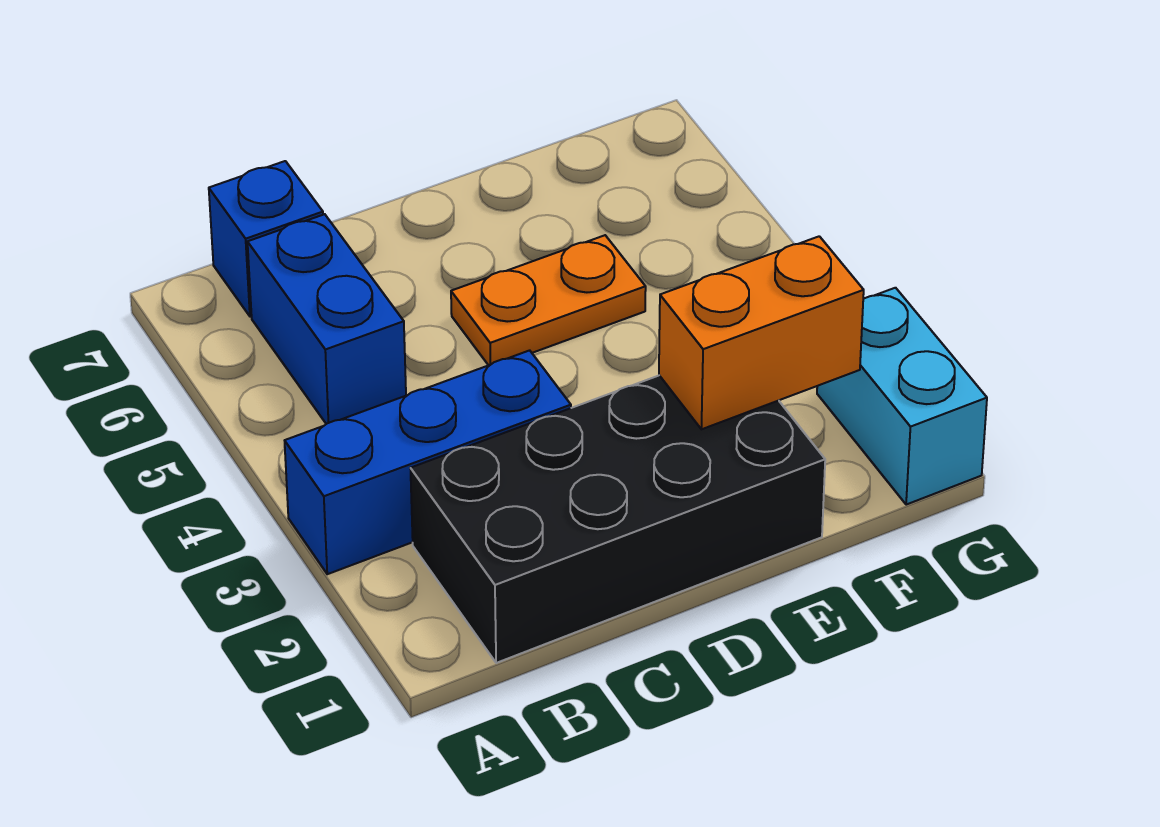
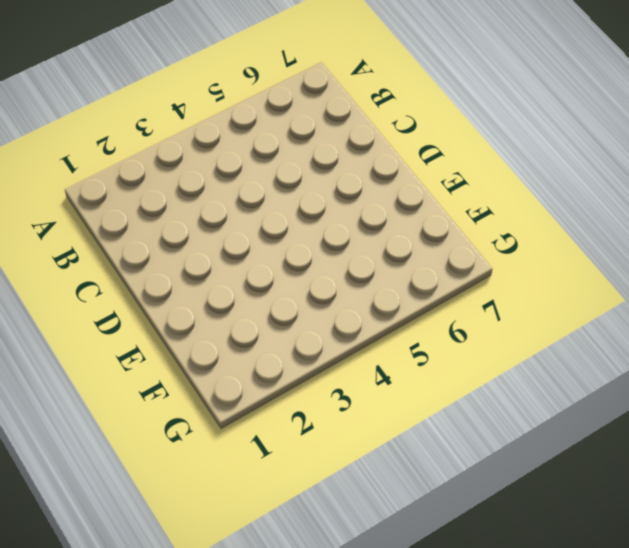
none -> blue brick A3:C3 level 1
none -> black brick B1:E2 level 1

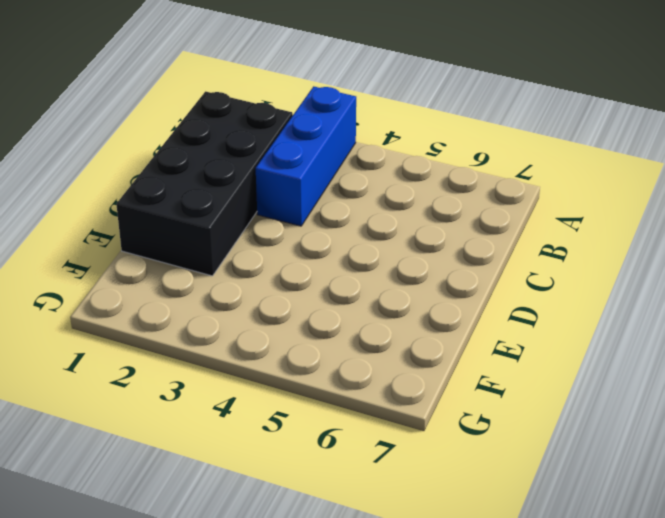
none -> blue brick B5:B6 level 1
none -> blue brick B7 level 1

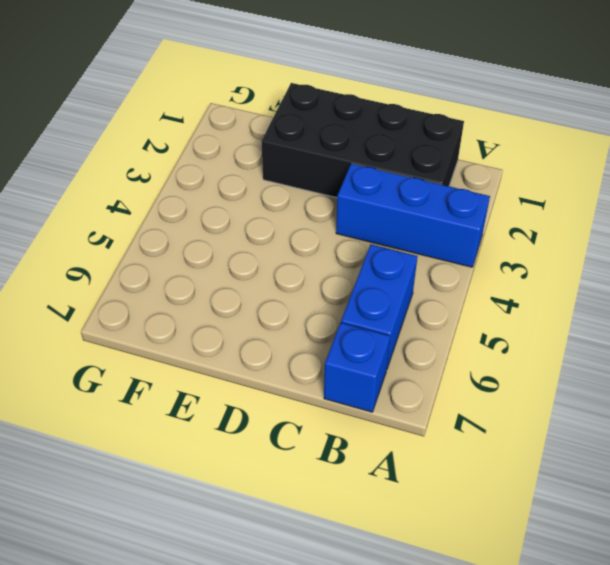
none -> orange plate D5:E5 level 1
none -> cyan brick G1:G2 level 1

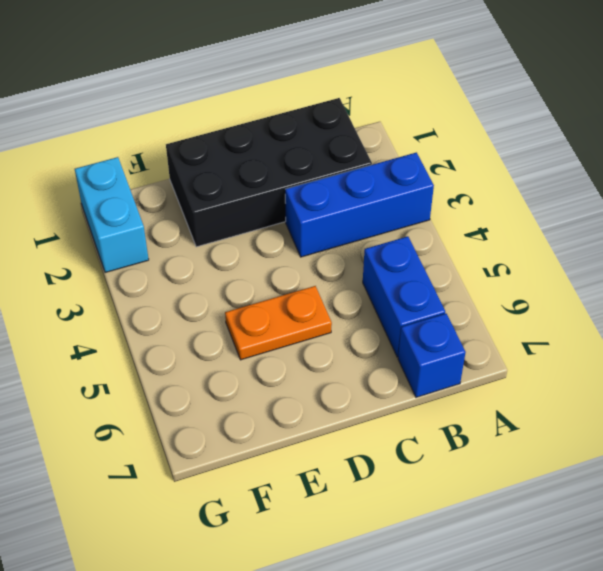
none -> orange brick E2:F2 level 2

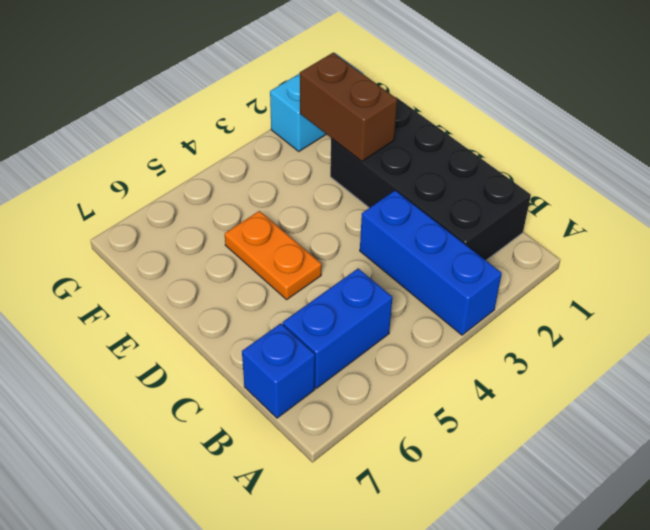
brown brick E2:F2 level 2 -> orange brick E2:F2 level 2

